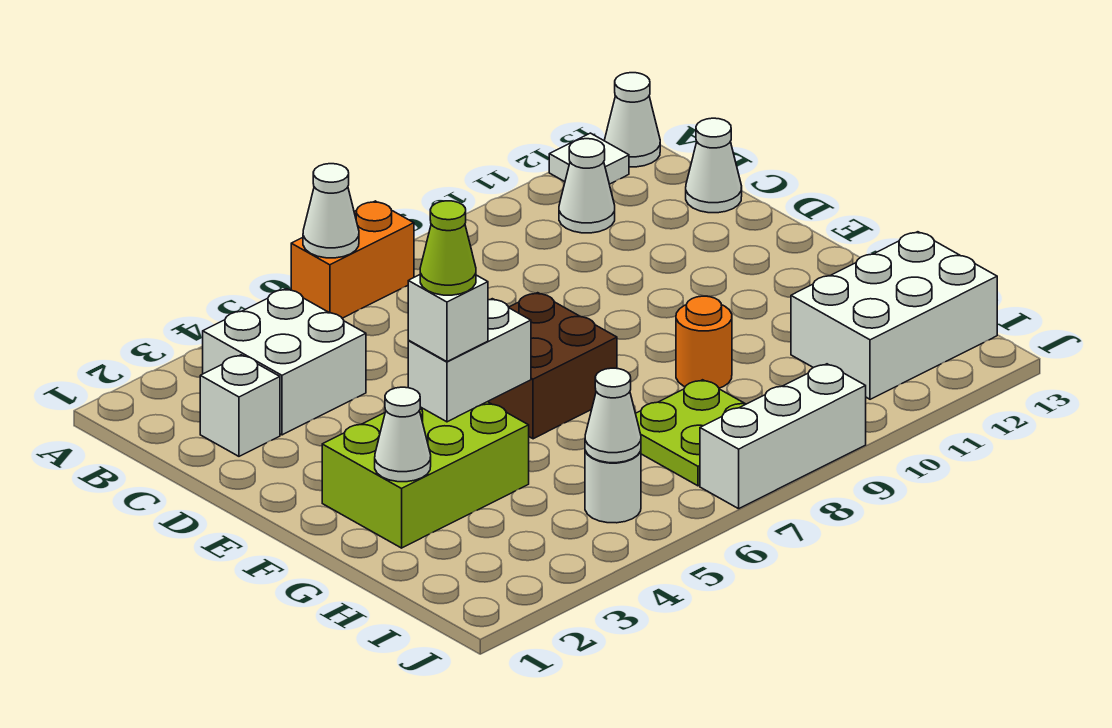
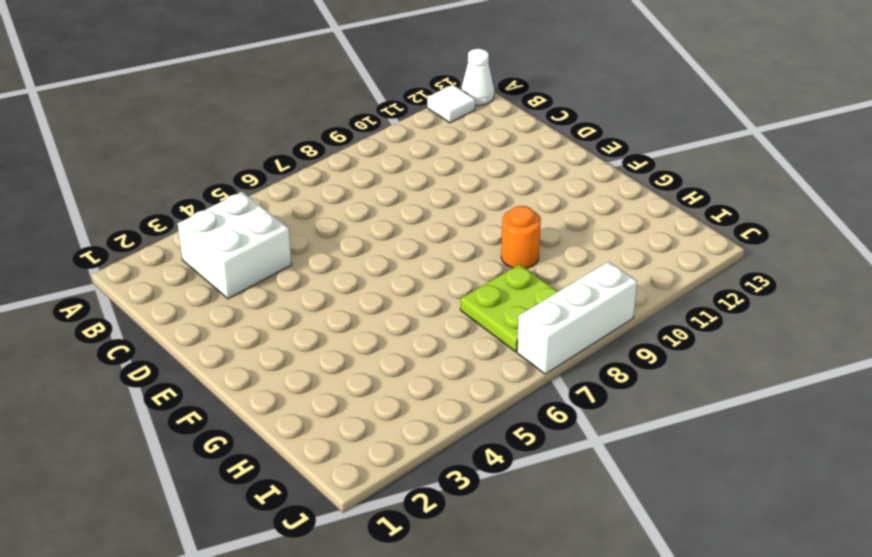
none -> orange brick A6:A7 level 1
none -> white cone B11 level 1
none -> white brick C2 level 1

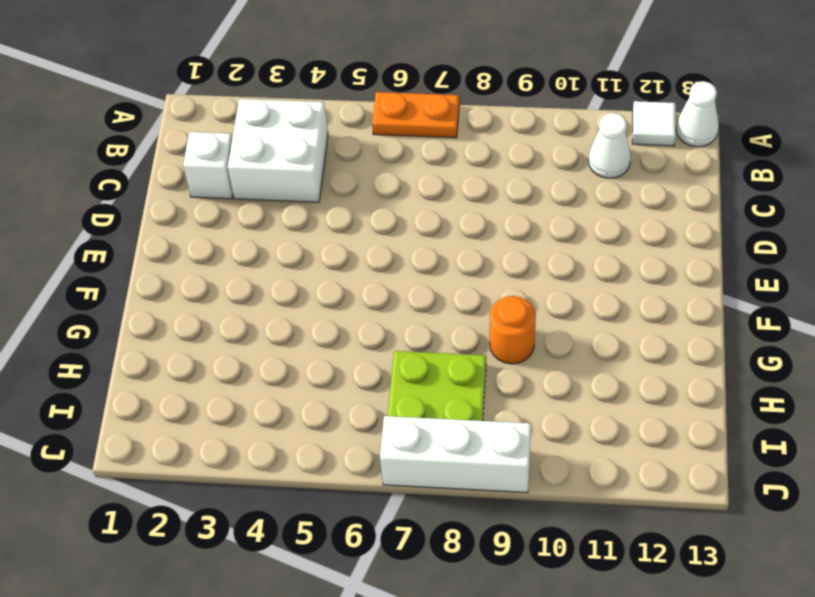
orange plate A6:A7 level 1 -> orange brick A6:A7 level 1
none -> white cone C13 level 1
none -> brown brick E6:F7 level 1
none -> lime brick F2:G4 level 1

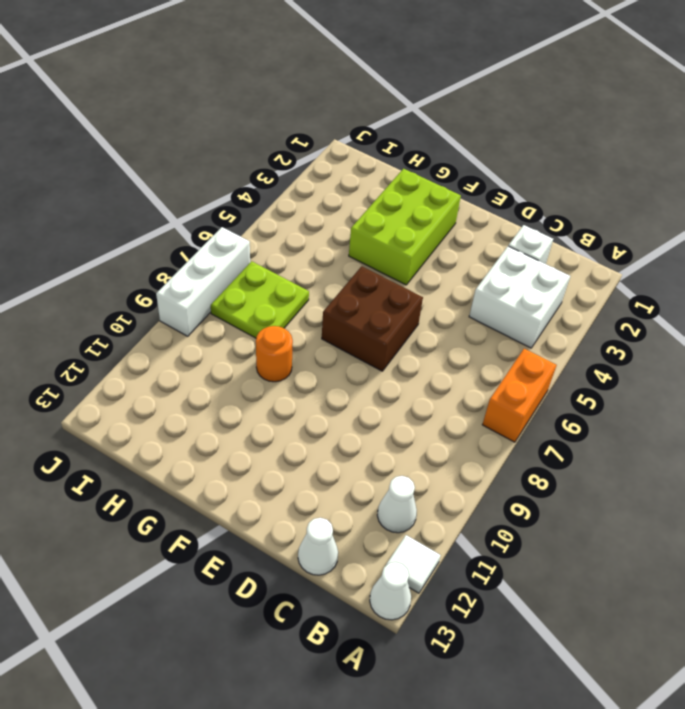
none -> white brick H11:I13 level 1
none -> white round brick I5 level 1
none -> white cone A6 level 2

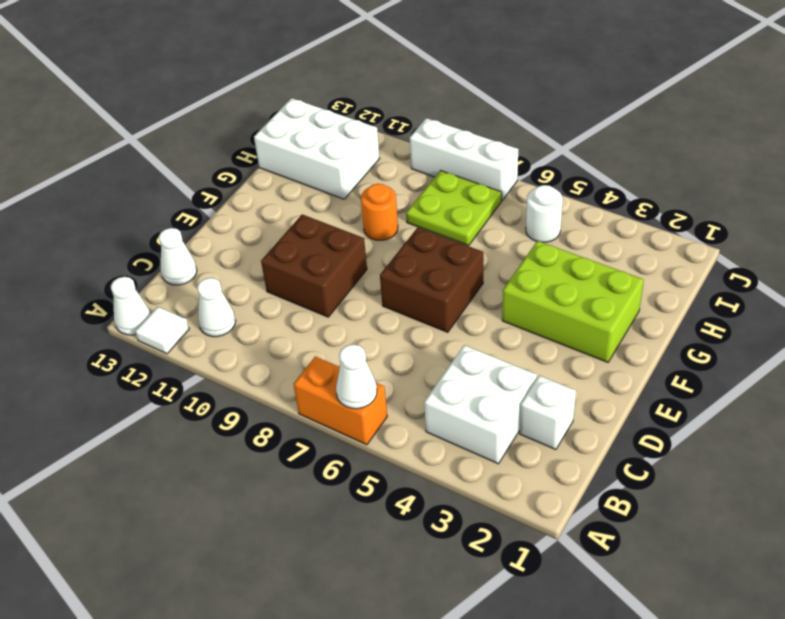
brown brick D9:E10 level 1 -> none
none -> white brick F4:F5 level 2
none -> white cone G2 level 2
none -> white cone I5 level 2

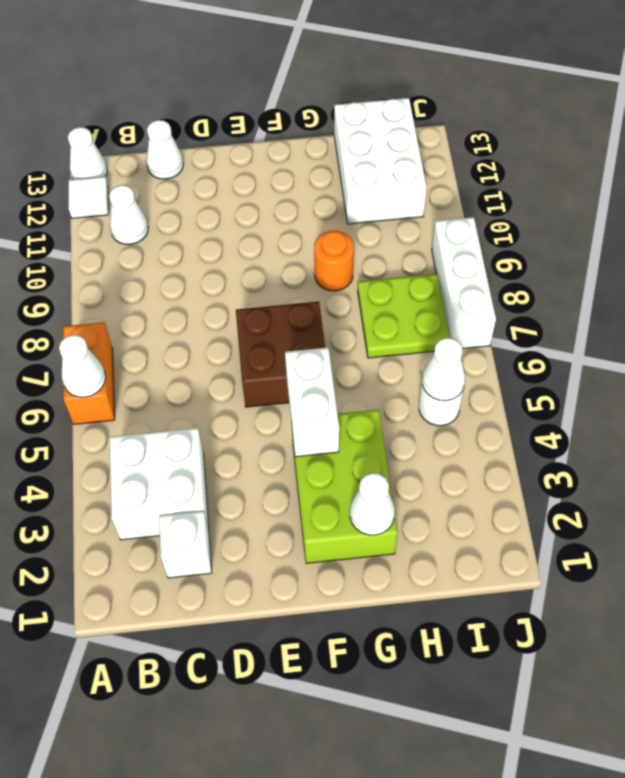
none -> white brick F4 level 3
none -> lime cone F4 level 4

